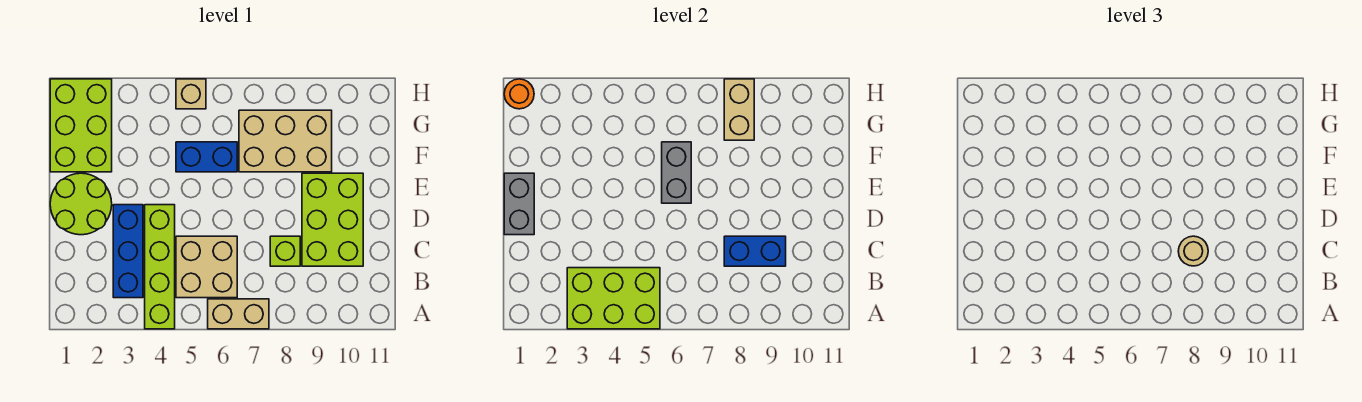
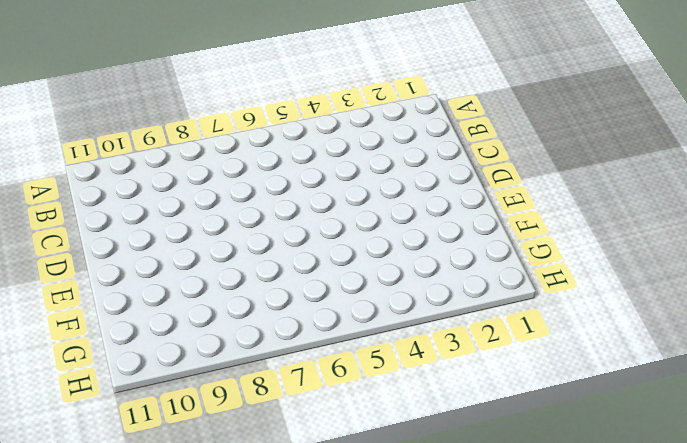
none -> lime brick A4:D4 level 1
none -> tan brick A6:A7 level 1
none -> blue brick B3:D3 level 1

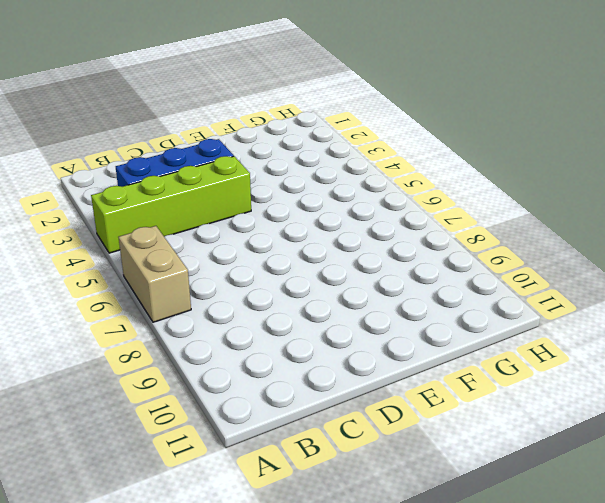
none -> tan brick B5:C6 level 1
none -> lime brick C8 level 1
none -> lime brick C9:E10 level 1

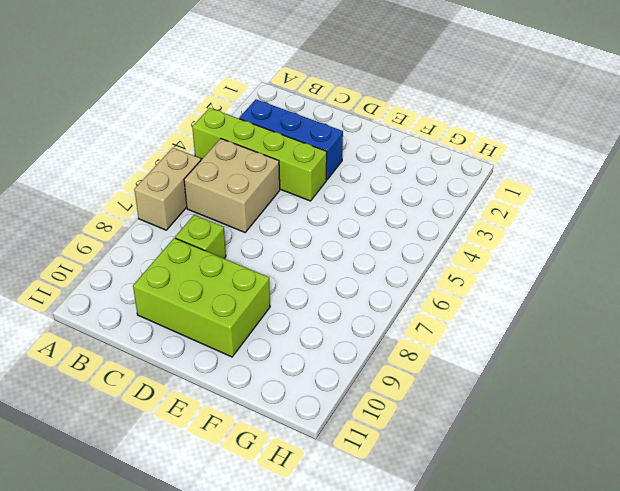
none -> lime round brick D1:E2 level 1
none -> lime brick F1:H2 level 1
none -> blue brick F5:F6 level 1

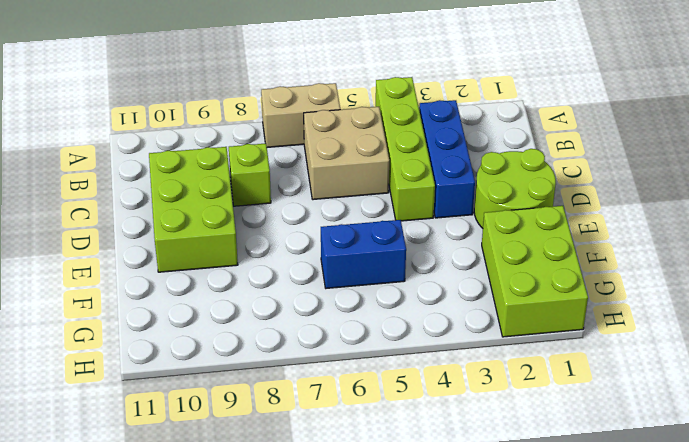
none -> tan brick F7:G9 level 1
none -> tan brick H5 level 1
none -> lime brick A3:B5 level 2

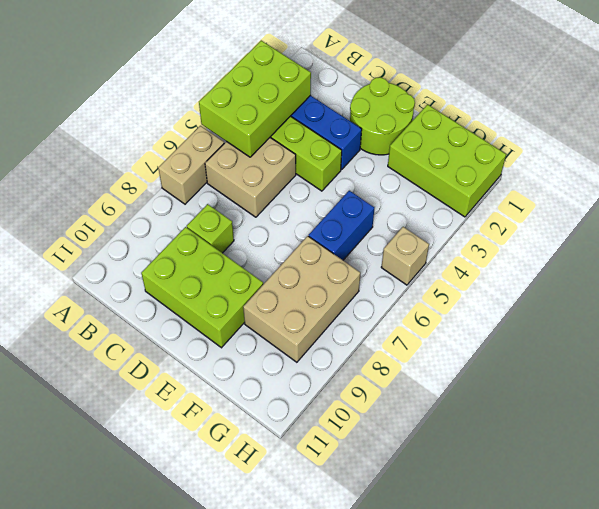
none -> blue brick C8:C9 level 2
none -> grey brick D1:E1 level 2
none -> grey brick E6:F6 level 2

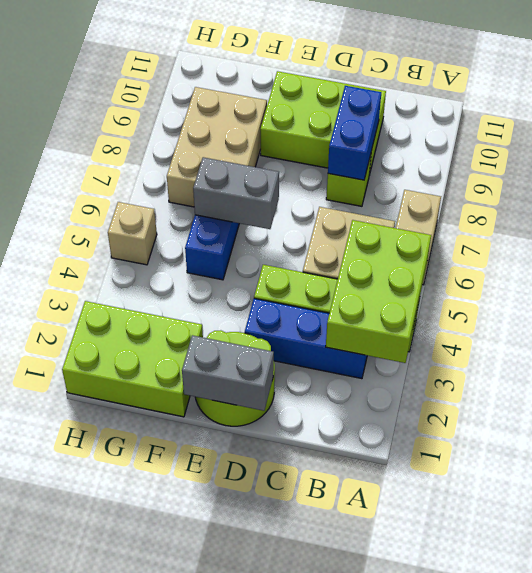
none -> tan brick G8:H8 level 2
none -> orange round brick H1 level 2
none -> tan round brick C8 level 3

